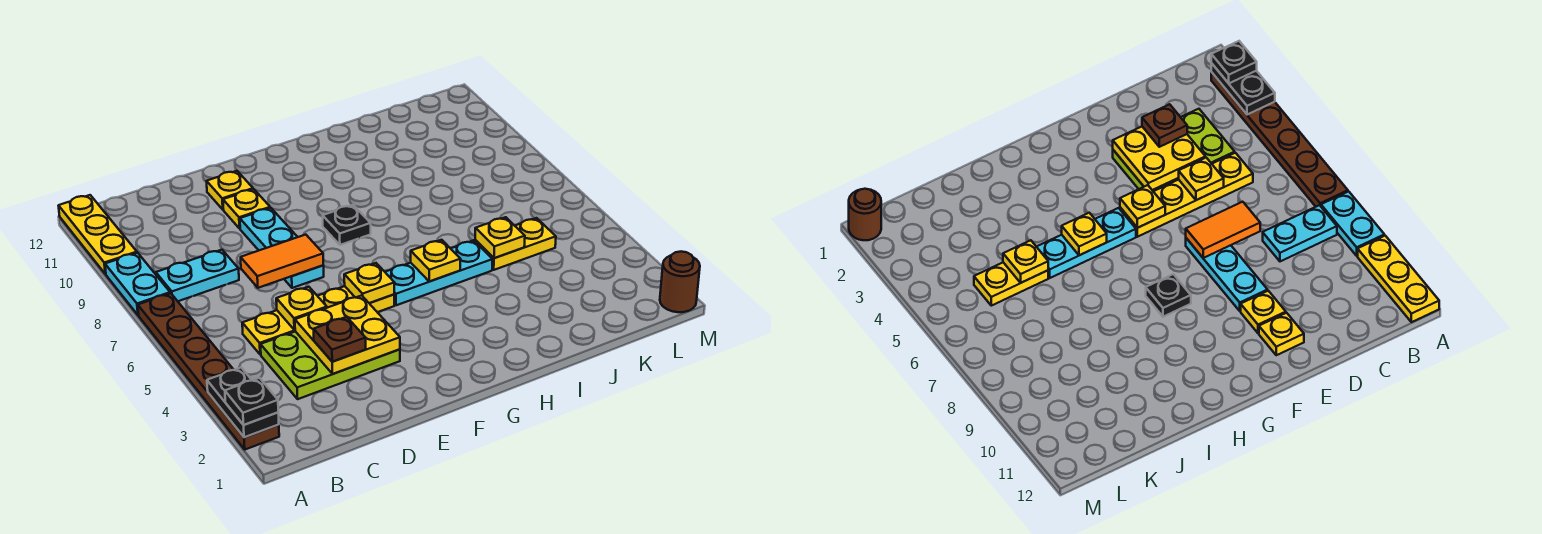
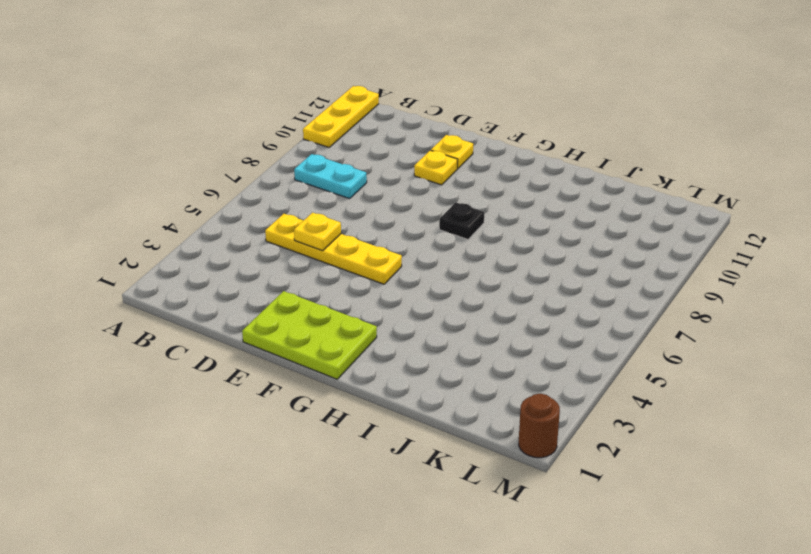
lime plate E1:G2 level 1 -> lime plate C3:E4 level 1
none -> brown plate A2:A7 level 1
none -> cyan plate A8:A9 level 1
none -> cyan plate E7:E9 level 1

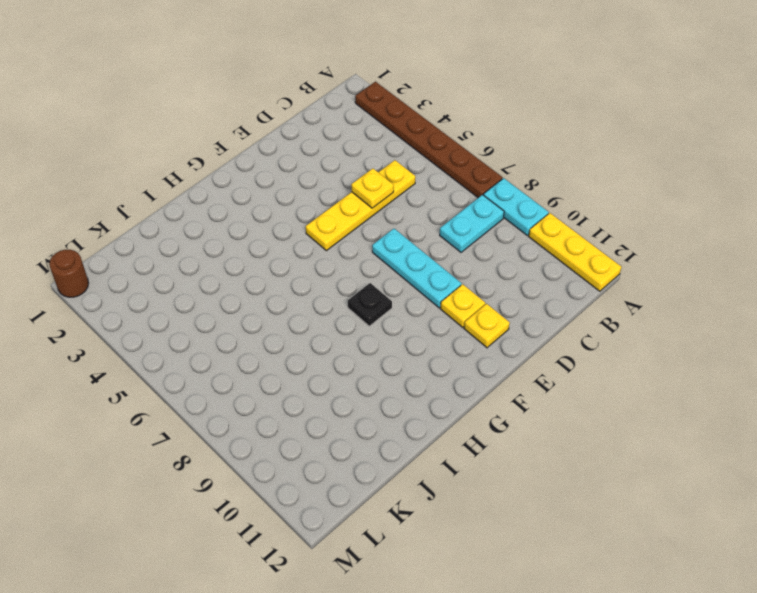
none -> lime plate C3:E4 level 1
none -> cyan plate G5:I5 level 1
none -> yellow plate J5:K5 level 1

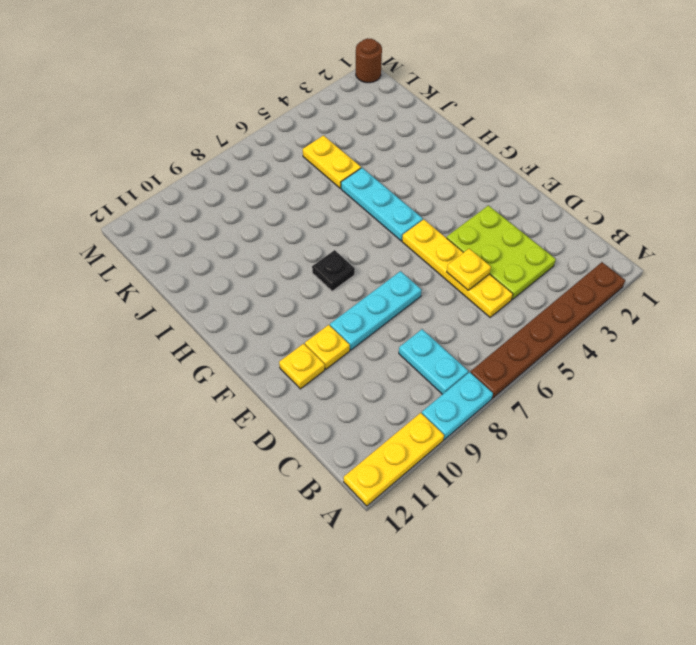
none -> black plate A2:A3 level 2
none -> yellow plate D3:E4 level 2
none -> orange tile D7:E7 level 2

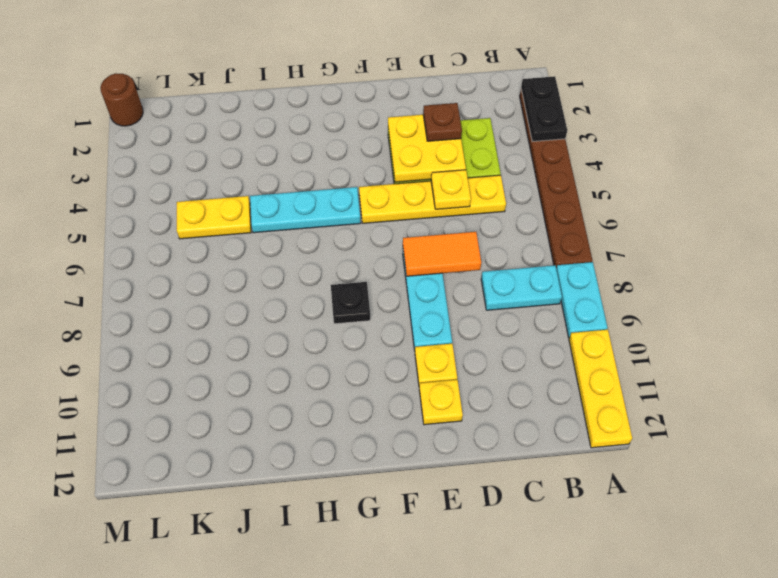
none -> yellow plate F5 level 2
none -> yellow plate H5 level 2
none -> yellow plate J5 level 2

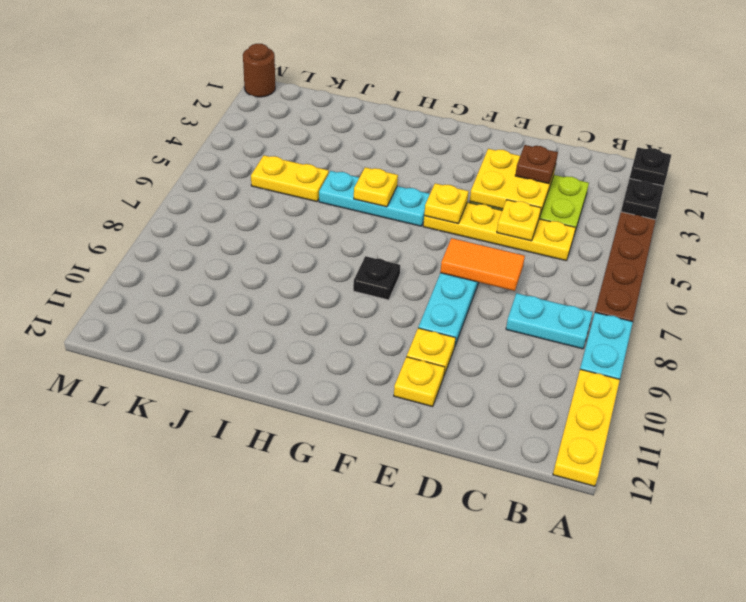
none -> yellow plate J5 level 2

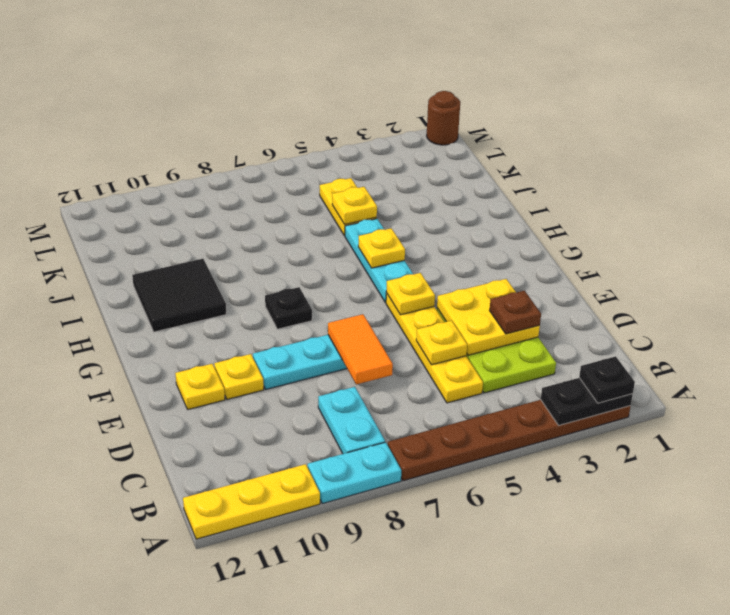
black tile H10:I11 level 1 -> none

